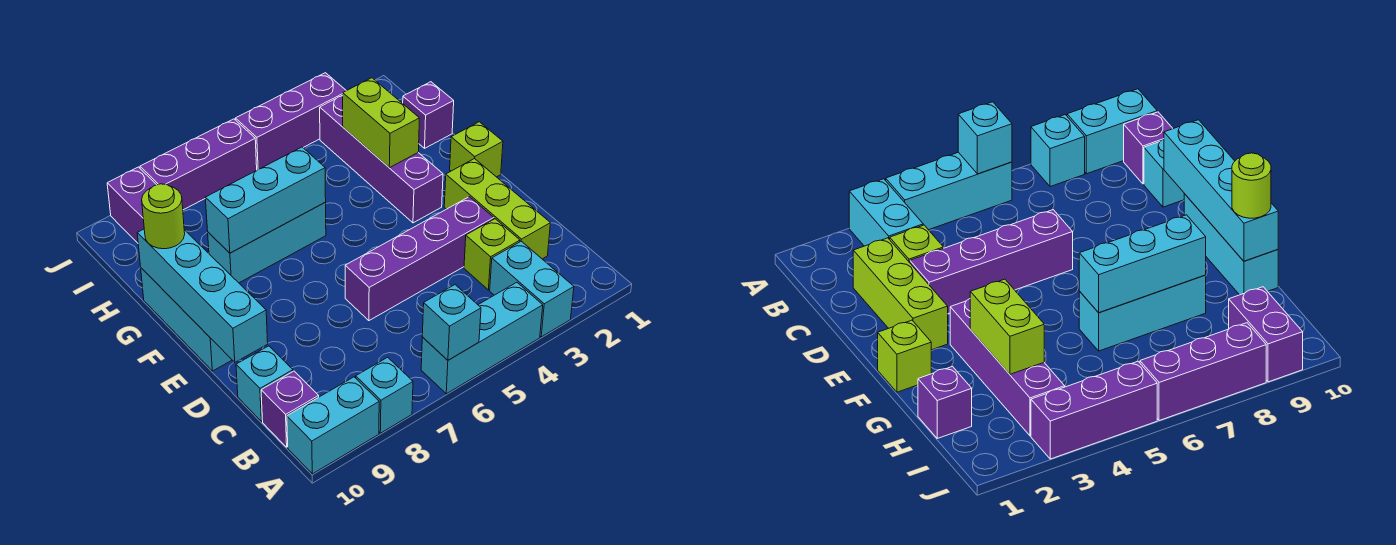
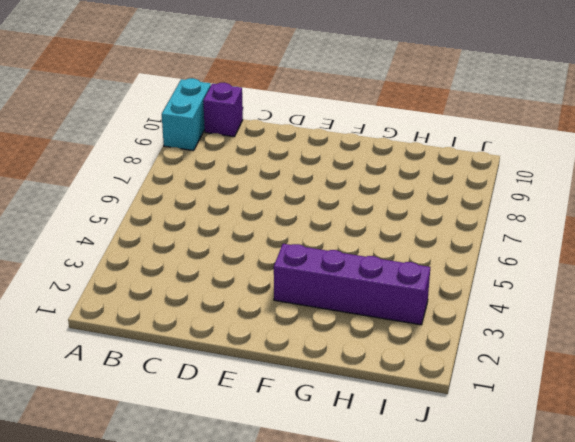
none -> cyan brick A3:B3 level 1
none -> cyan brick A4:A6 level 1
none -> cyan brick A8 level 1

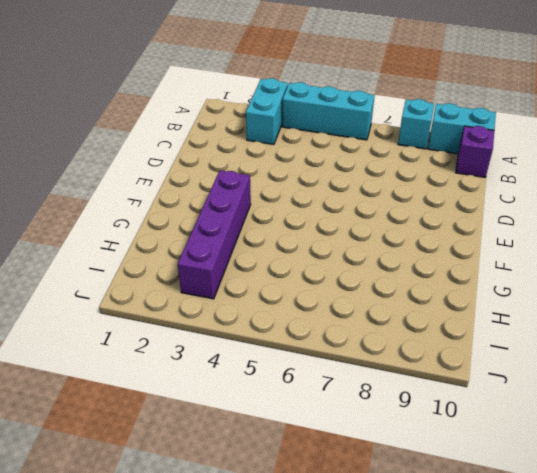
none -> lime brick C2:E2 level 1
none -> lime brick C3 level 1
none -> cyan brick C10 level 1

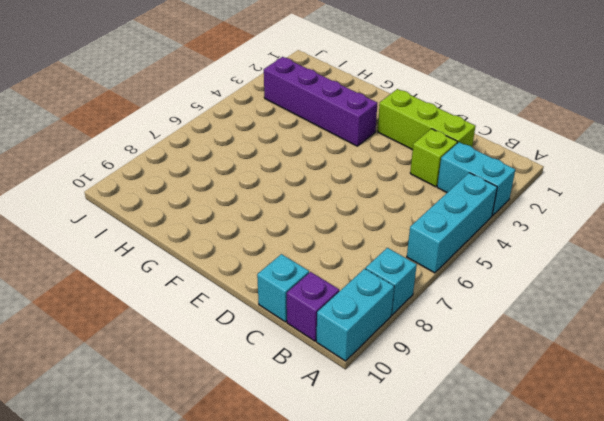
none -> purple brick D3:D6 level 1
none -> cyan brick E10:G10 level 1
none -> lime brick F1 level 1

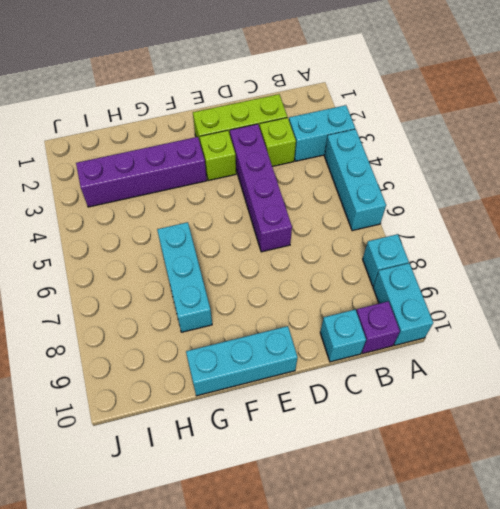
lime brick E3 level 1 -> lime brick F1 level 1
none -> purple brick H1 level 1
none -> purple brick I9:J9 level 1
none -> purple brick J3:J5 level 1

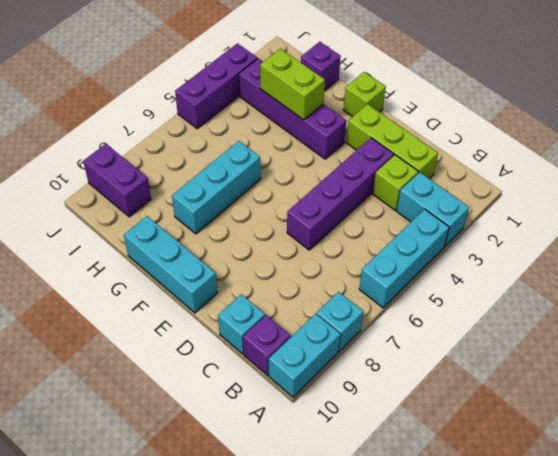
none -> purple brick J6:J8 level 1
none -> cyan brick A6 level 2
none -> cyan brick D10:G10 level 2

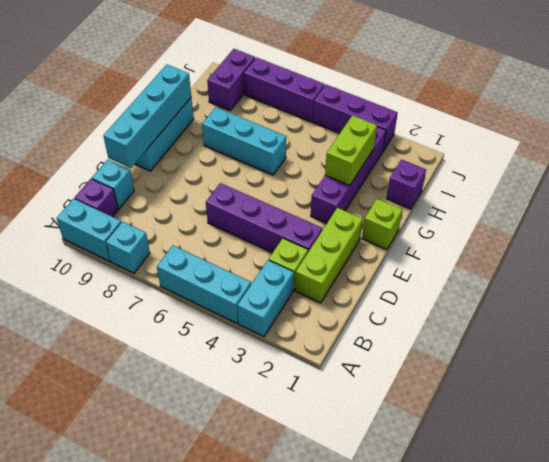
none -> cyan brick A6 level 2
none -> cyan brick G6:G8 level 2
none -> lime round brick G10 level 3

